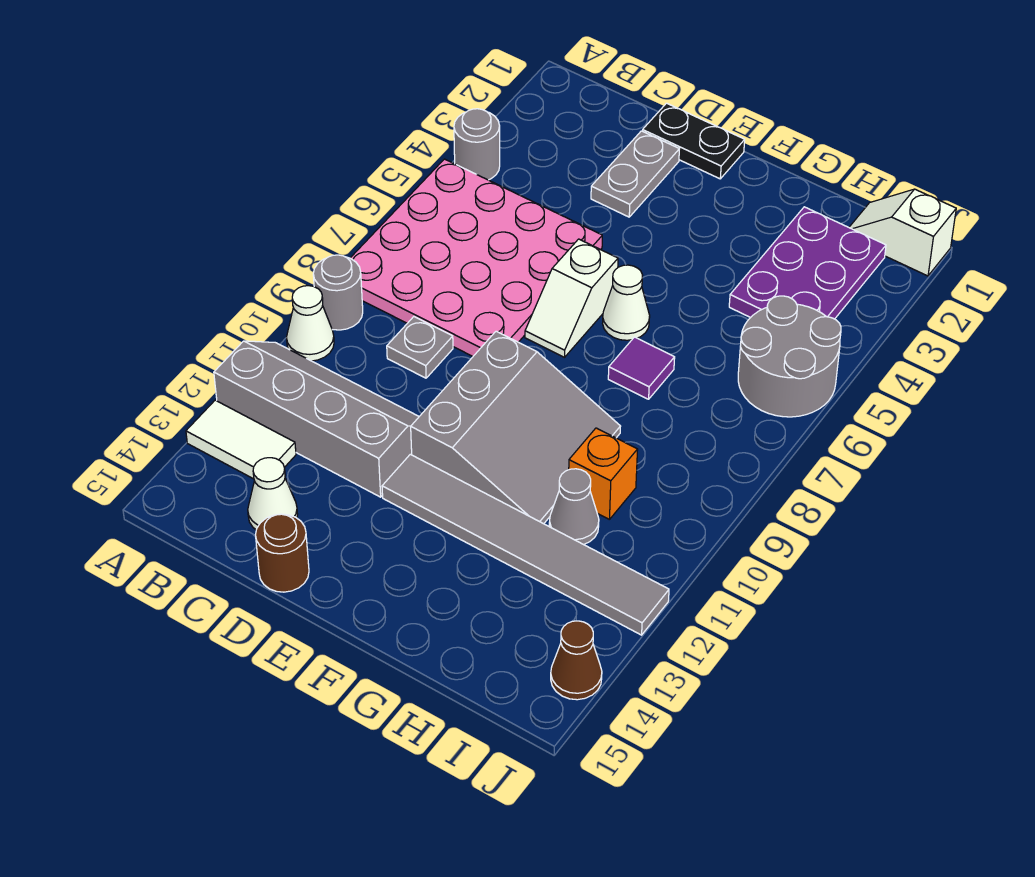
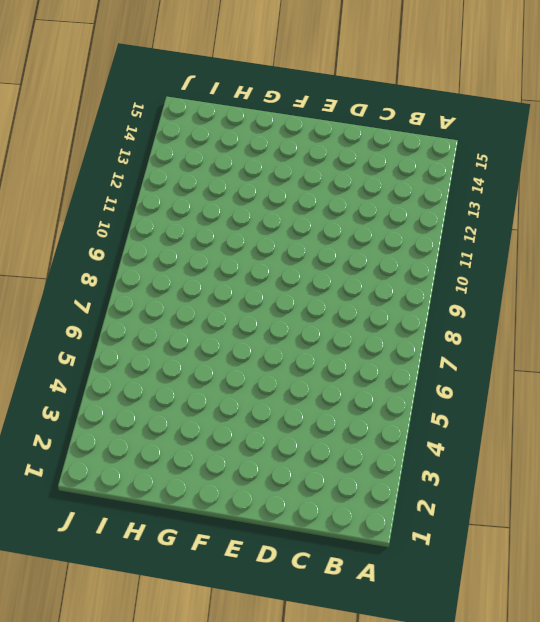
none -> grey round brick A4 level 1
none -> pink plate A5:D8 level 1
none -> grey round brick A9 level 1

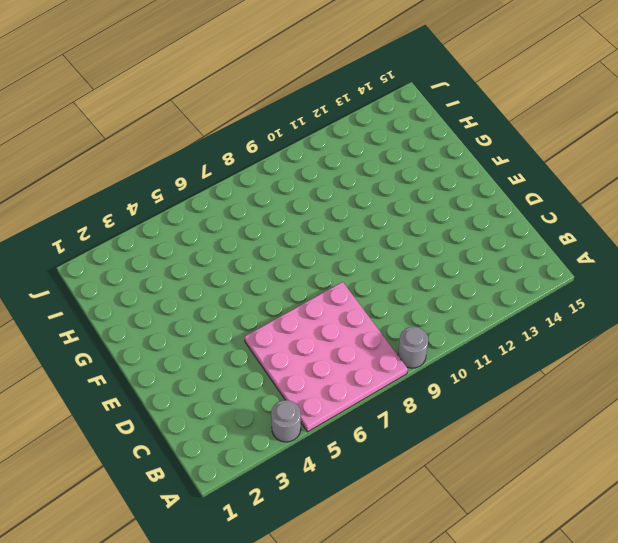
none -> white cone A10 level 1
none -> grey slope A11:D12 level 1 top 12
none -> white tile A13:B13 level 1

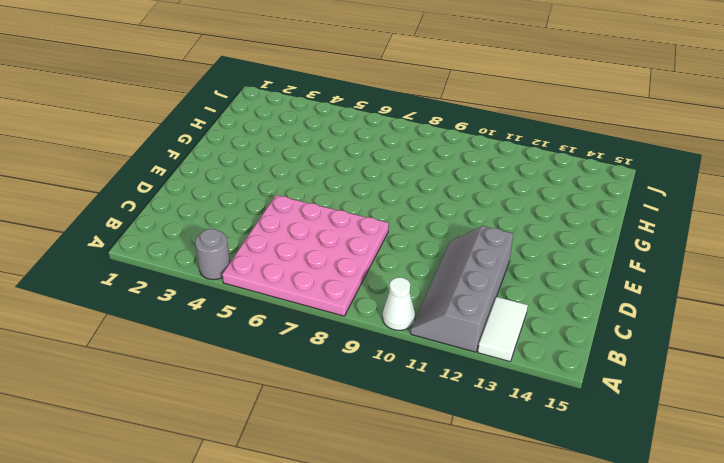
none -> grey round brick A9 level 1
none -> grey plate C9 level 1
none -> white cone C14 level 1

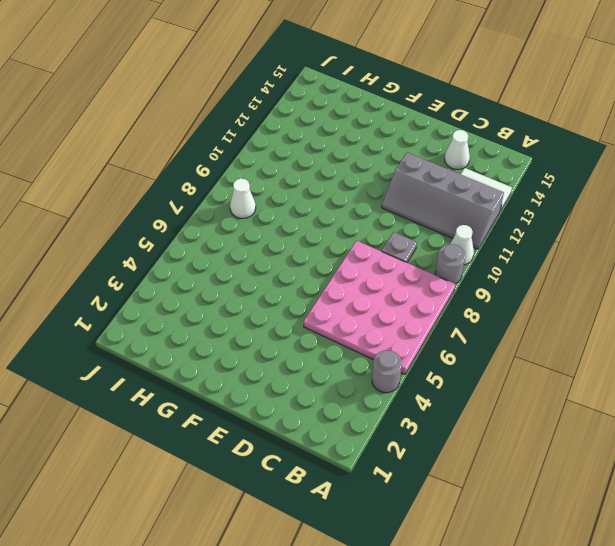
white cone I8 level 1 -> white cone F6 level 1
none -> black plate D1:E1 level 1
none -> grey plate D2:D3 level 1
none -> brown round brick D15 level 1

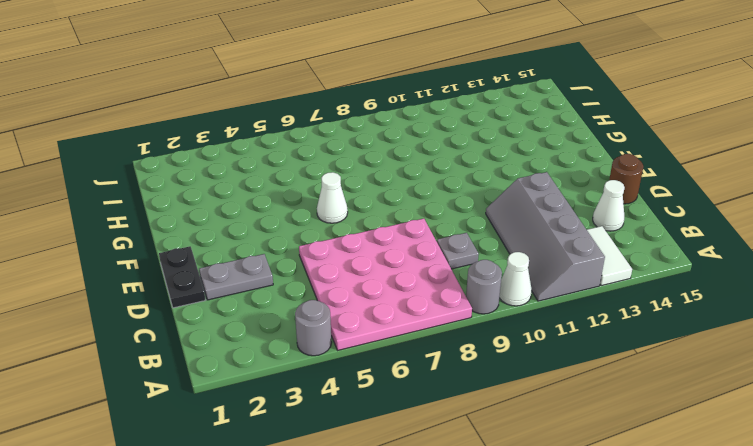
none -> white slope E6:E7 level 1 top 6
none -> grey slope E9:G11 level 1 top E
none -> grey tile E12:J12 level 1

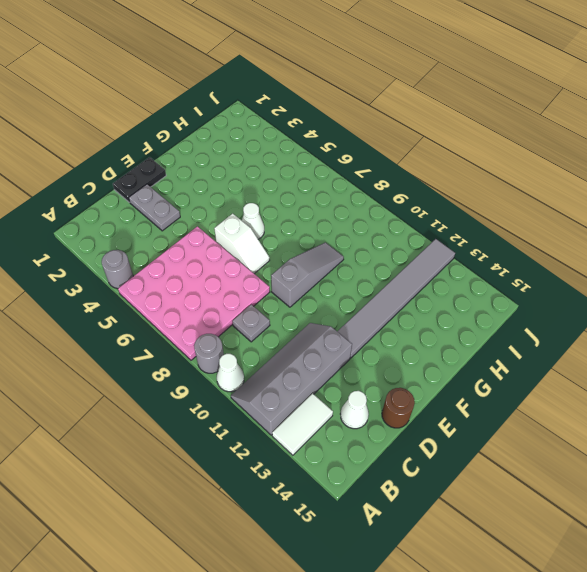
grey slope E9:G9 level 1 top E -> grey slope E9:G11 level 1 top E
none -> purple tile G7 level 1
none -> purple plate H2:I4 level 1
none -> orange brick H10 level 1

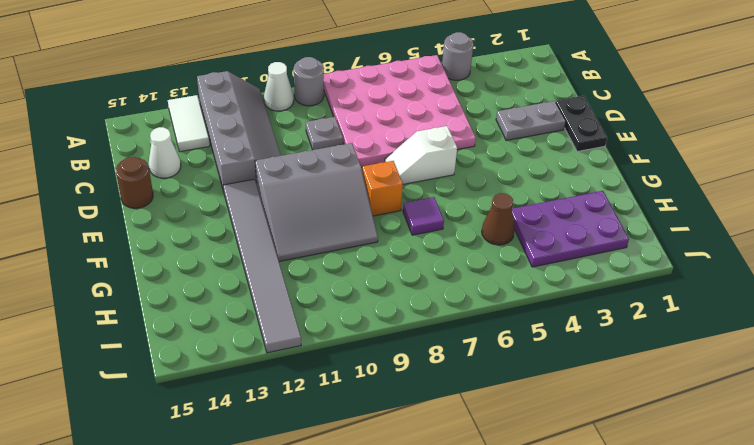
orange brick F8 level 1 -> orange brick H10 level 1
brown cone H5 level 1 -> brown cone J14 level 1
none -> white cone F6 level 1
none -> grey cone H11 level 1
none -> white slope I1:J1 level 1 top J

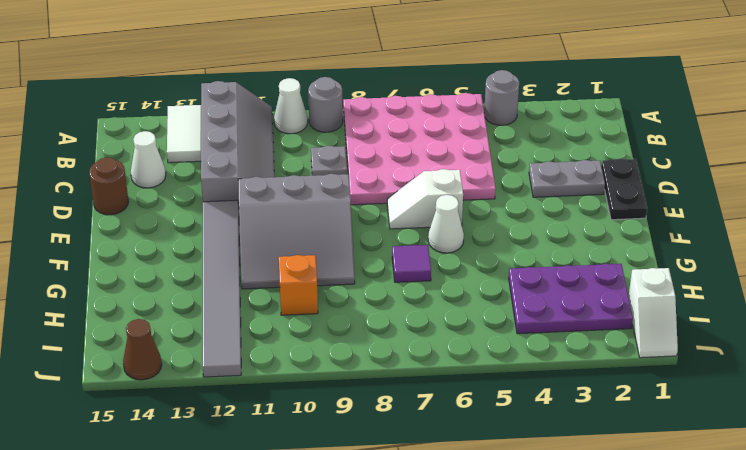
white slope I1:J1 level 1 top I -> white slope I1:J1 level 1 top J
none -> grey cone H11 level 1
none -> grey round brick I5:J6 level 1

